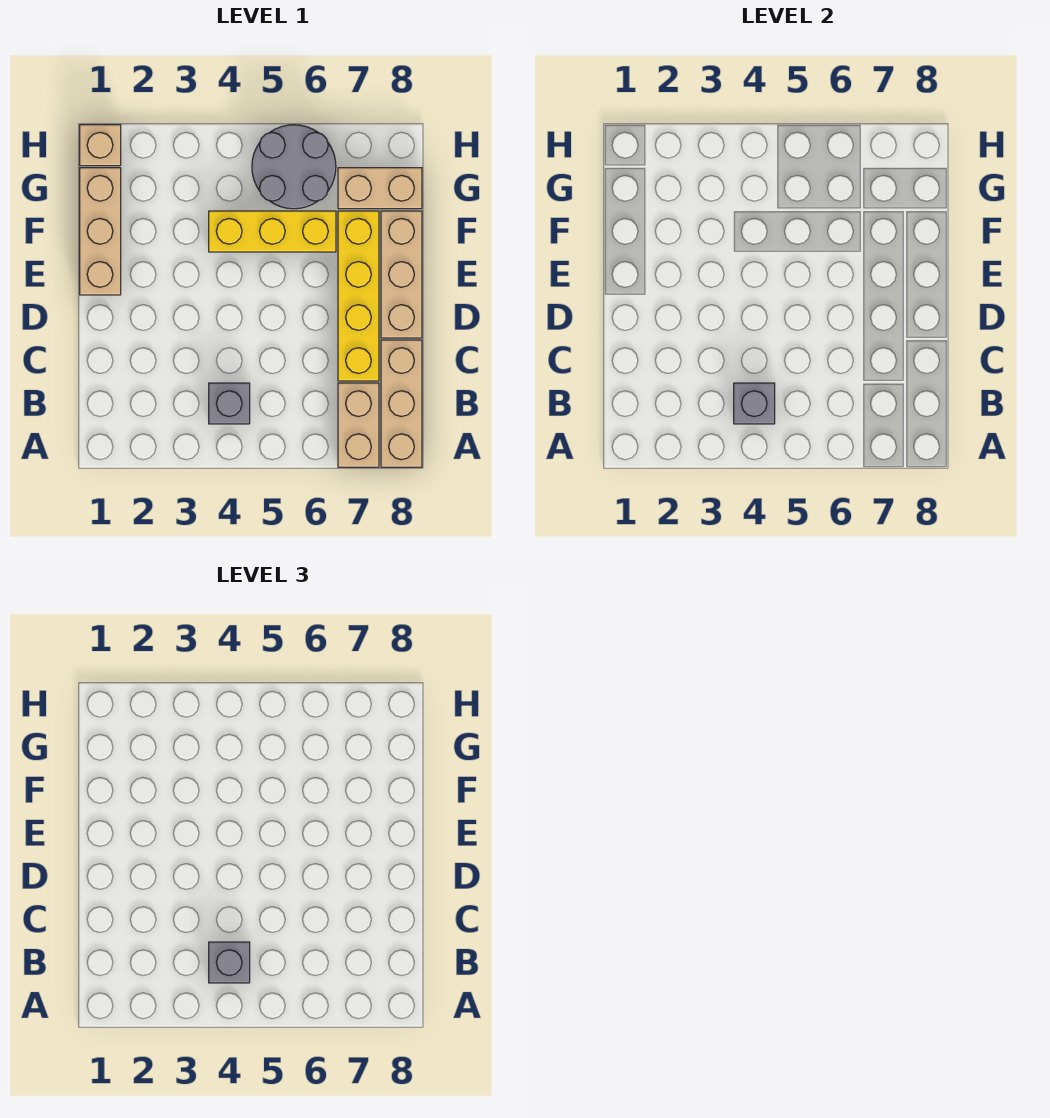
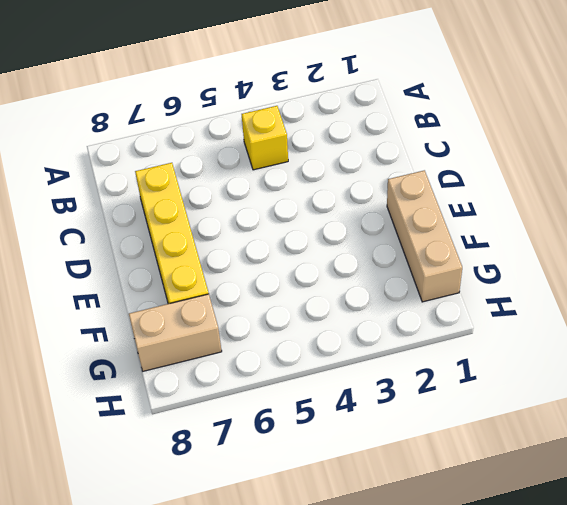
yellow brick B4 level 1 -> grey brick B4 level 1
none -> tan brick A7:B7 level 1
none -> tan brick A8:C8 level 1
none -> tan brick D8:F8 level 1

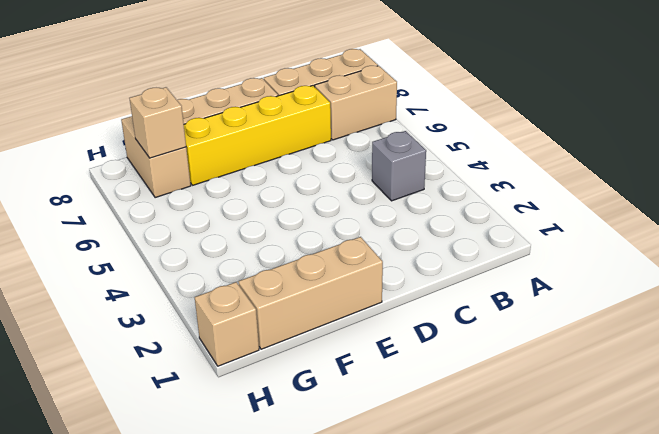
tan brick G7 level 2 -> none
none -> yellow brick F4:F6 level 1
none -> grey round brick G5:H6 level 1
none -> grey brick B4 level 2

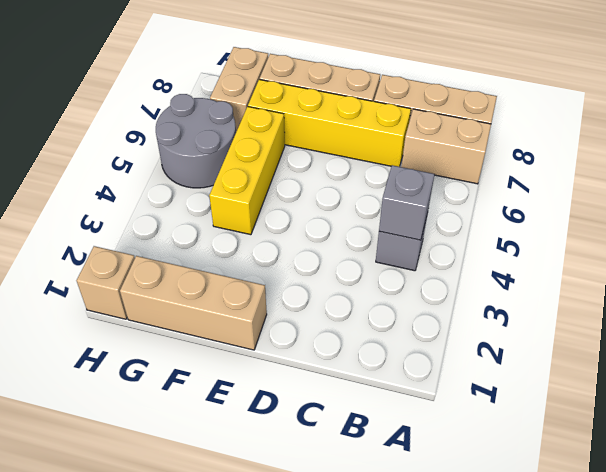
none -> grey brick B4 level 3

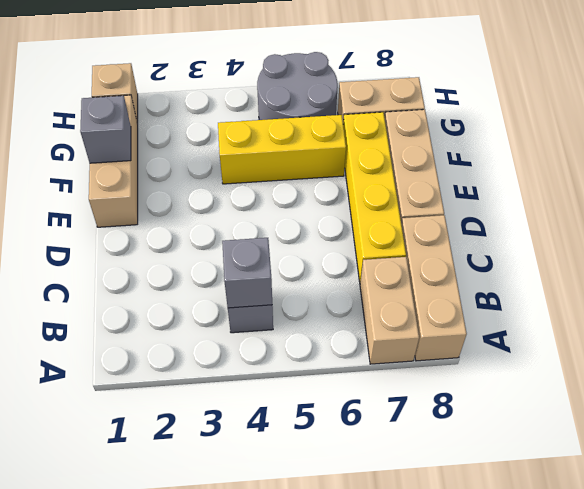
grey brick F1 level 2 -> grey brick B4 level 3

